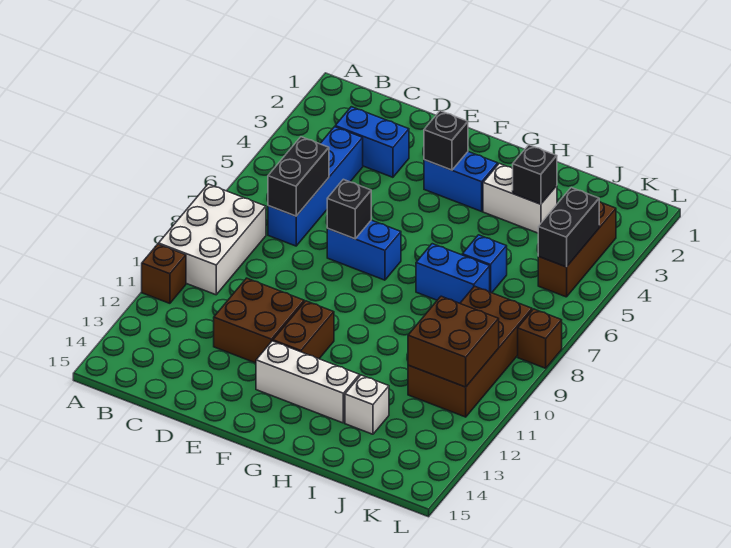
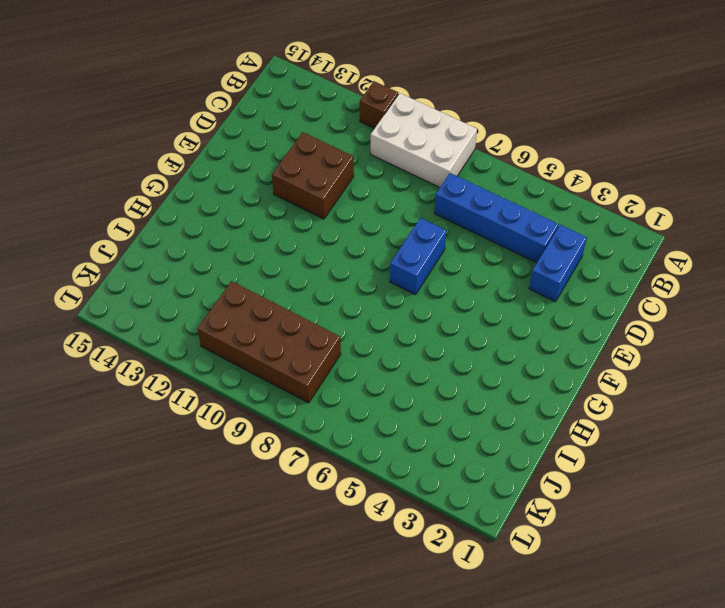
none -> blue brick F3:G3 level 1
none -> brown brick F11:F12 level 1
none -> white brick F13:H13 level 1

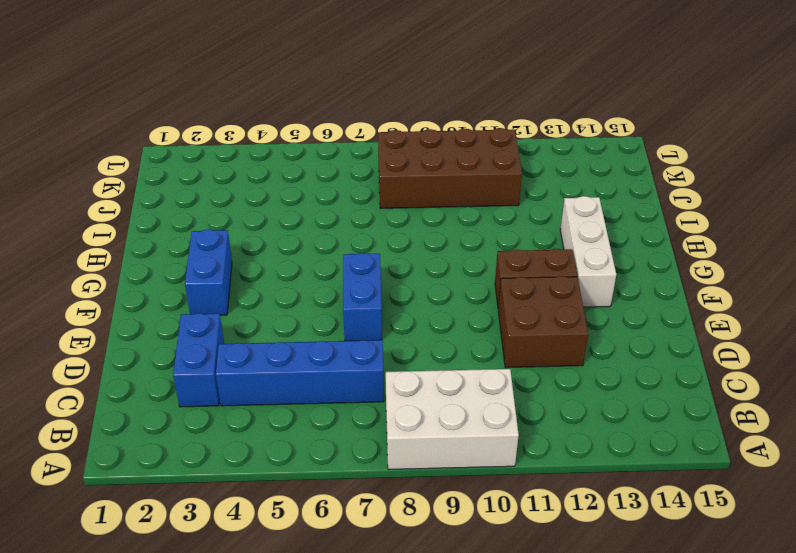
none -> brown brick A11 level 1
none -> white brick H3:I3 level 1
none -> blue brick H7:I7 level 1

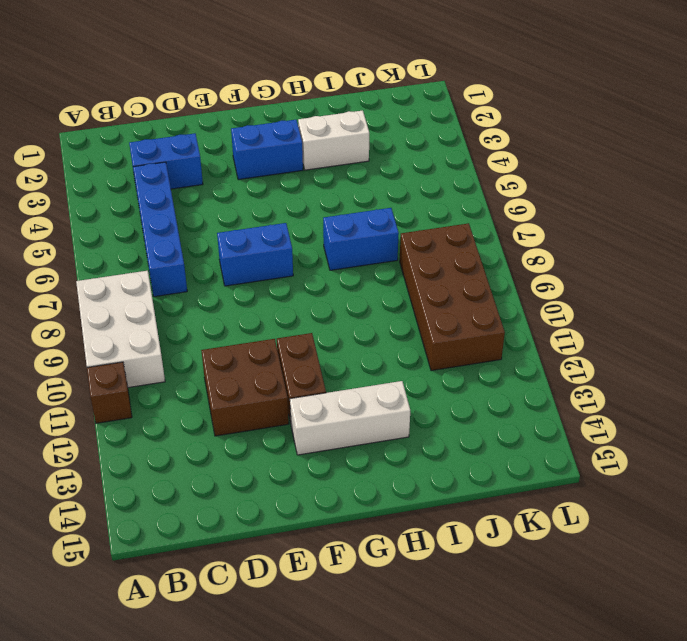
none -> blue brick I6 level 1
none -> white brick I13 level 1
none -> brown brick K3:K5 level 1

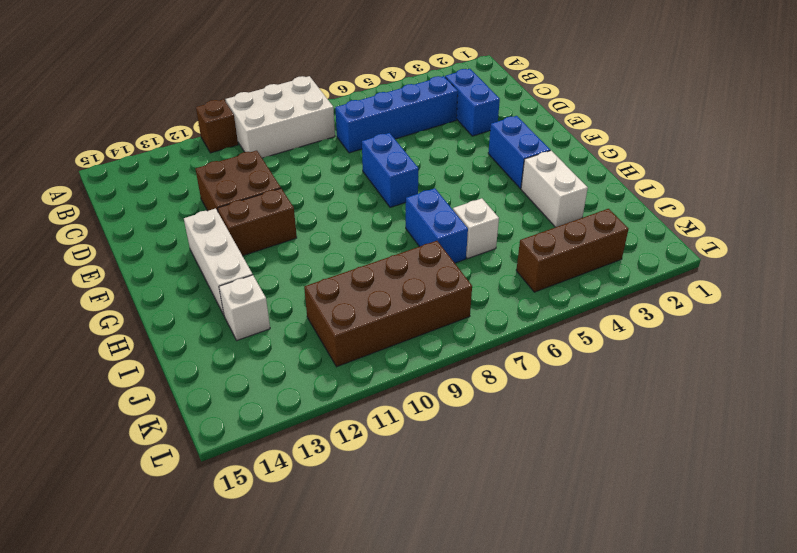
white brick I6 level 1 -> blue brick I6 level 1
none -> brown brick L8 level 1
none -> black brick C6:C7 level 2
none -> black brick E7 level 2

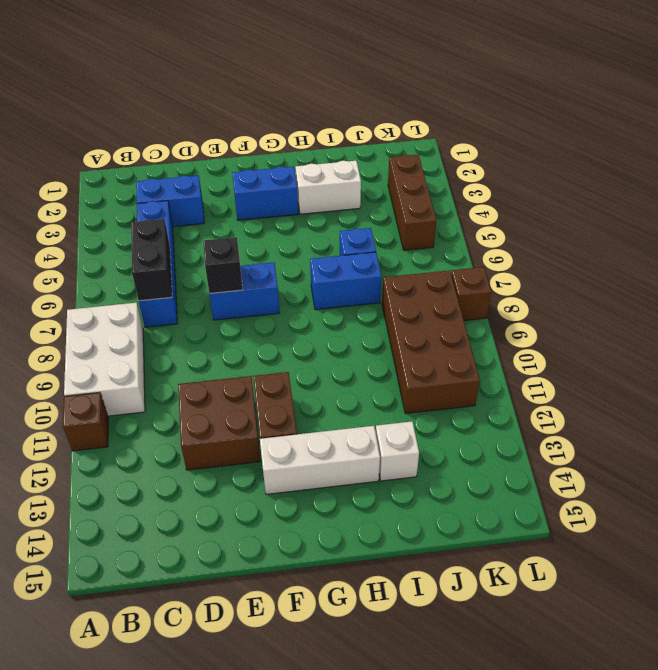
none -> black brick F3 level 2
none -> black brick I3 level 2
none -> brown brick J10:K11 level 2

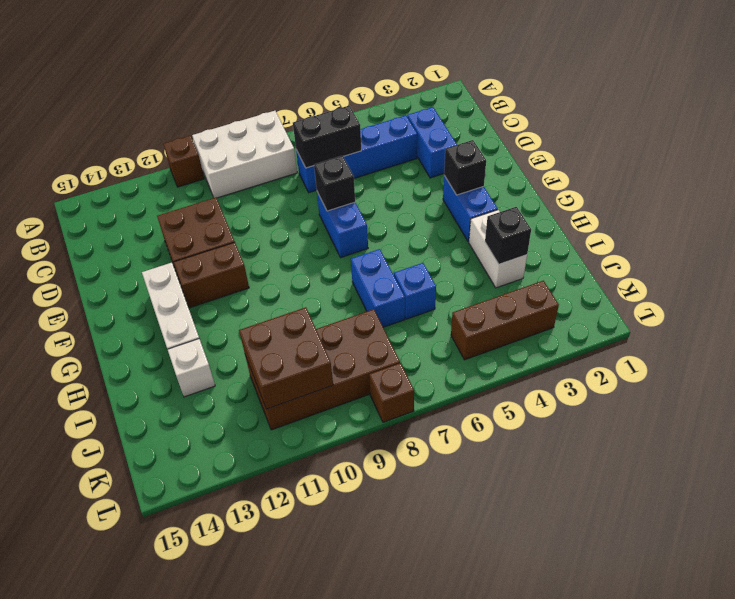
none -> black brick K4:K5 level 2

